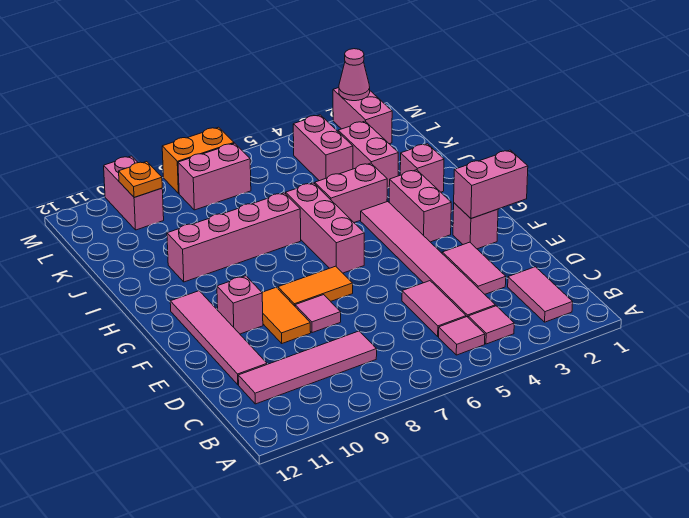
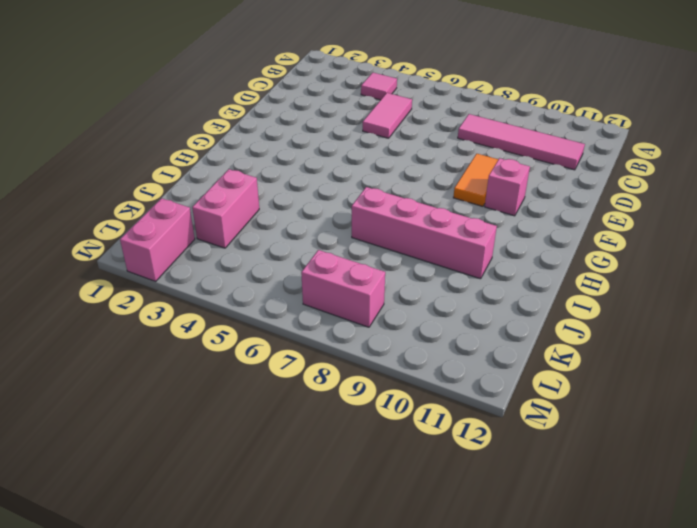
none -> pink tile B2:C2 level 1
none -> pink tile B5 level 1
none -> pink tile C4:H4 level 1

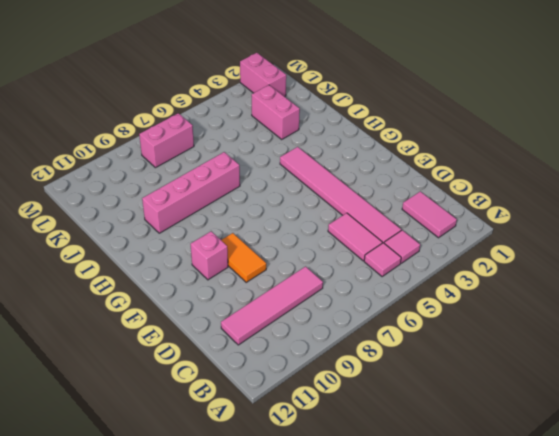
none -> pink tile D3:E3 level 1
none -> pink tile D11:G11 level 1
none -> pink tile E8 level 1

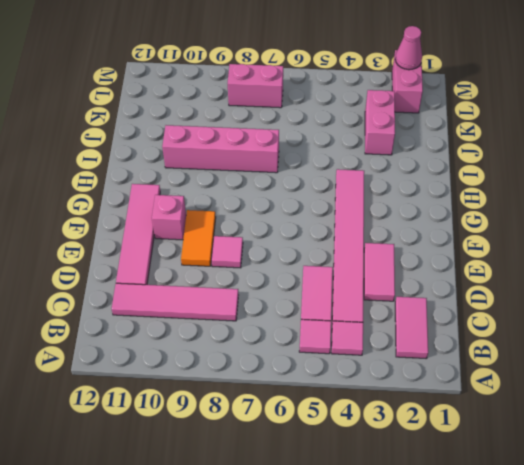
none -> pink brick F2 level 1
none -> orange tile F7:F8 level 1
none -> pink brick G3:H3 level 1

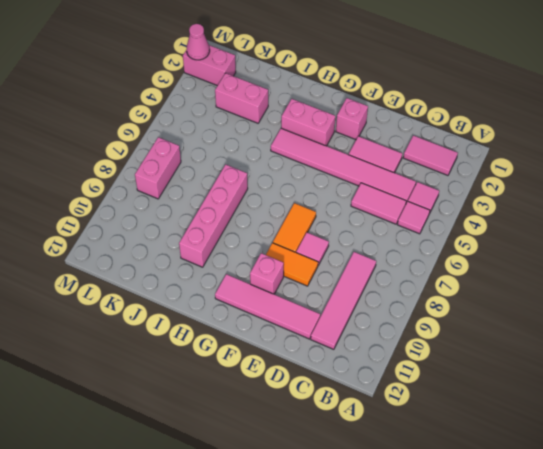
none -> pink brick G6:I6 level 1
none -> pink brick I2 level 1
none -> pink brick I4:I5 level 1

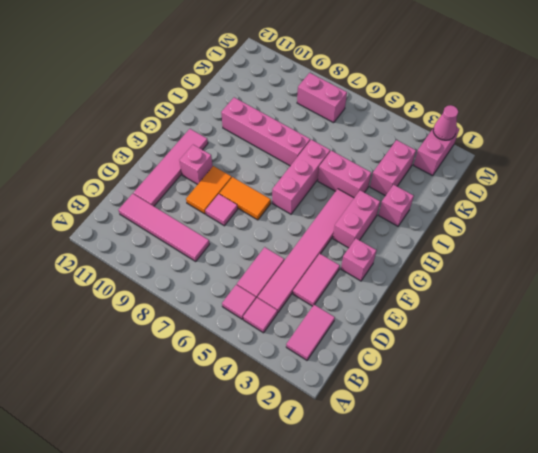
none -> pink brick K4:L4 level 1
none -> pink brick L10:M10 level 1
none -> orange brick M7:M8 level 1

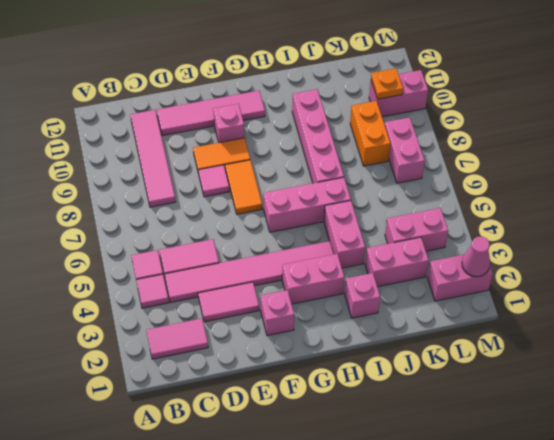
orange brick K8:K9 level 1 -> orange brick M7:M8 level 1
none -> pink brick F1:F2 level 2

